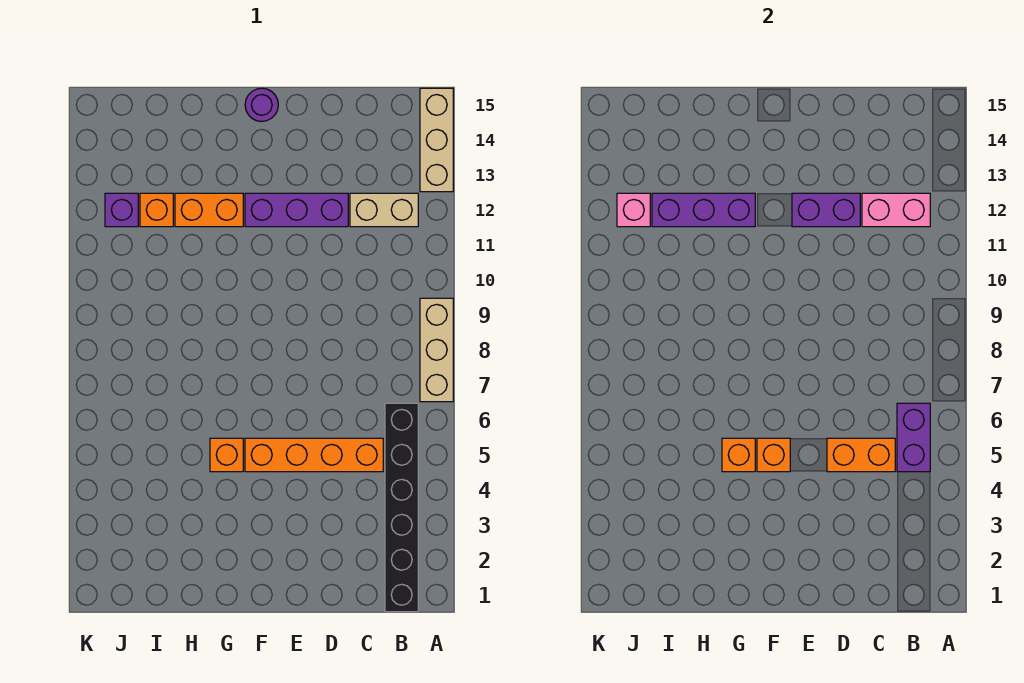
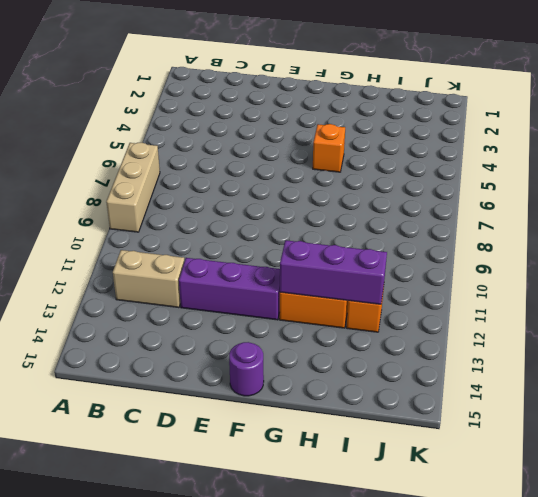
none -> tan brick A13:A15 level 1
none -> black brick B1:B6 level 1
none -> orange brick C5:F5 level 1

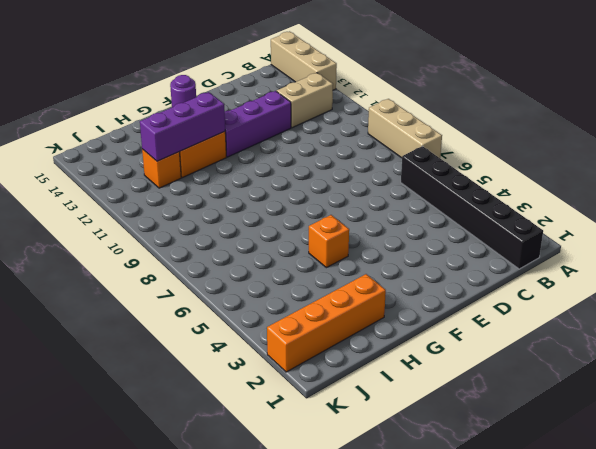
orange brick H2:K2 level 1 -> orange brick C5:F5 level 1
none -> purple brick J12 level 1
none -> purple brick B5:B6 level 2
none -> pink brick B12:C12 level 2

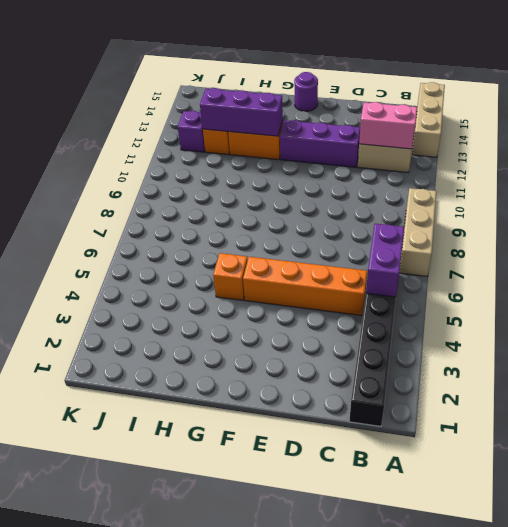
none -> orange brick C5:D5 level 2
none -> purple brick D12:E12 level 2
none -> orange brick F5 level 2

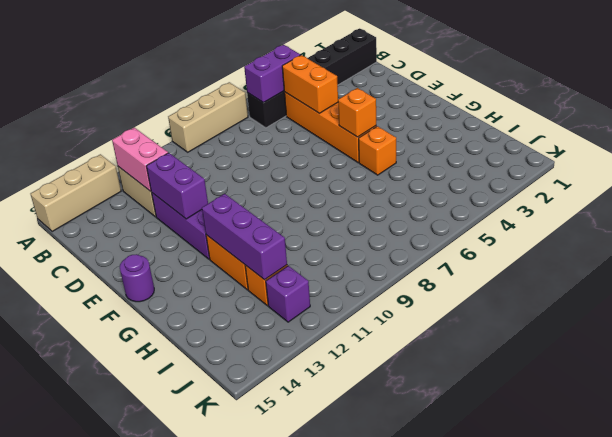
none -> orange brick G5 level 2
none -> pink brick J12 level 2

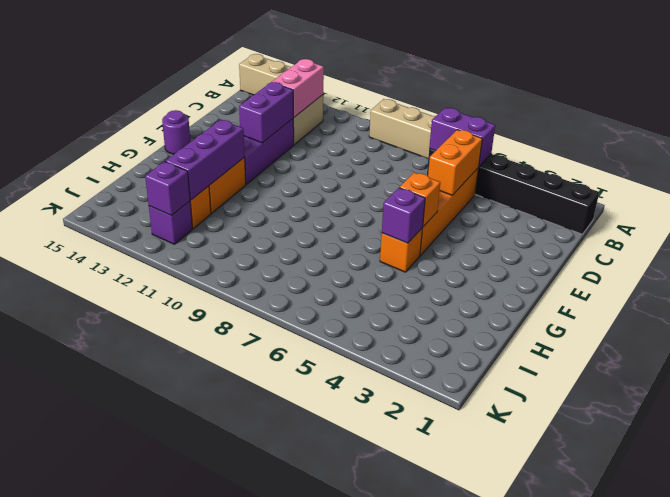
purple brick G5 level 2 -> orange brick G5 level 2
purple brick J12 level 2 -> pink brick J12 level 2

